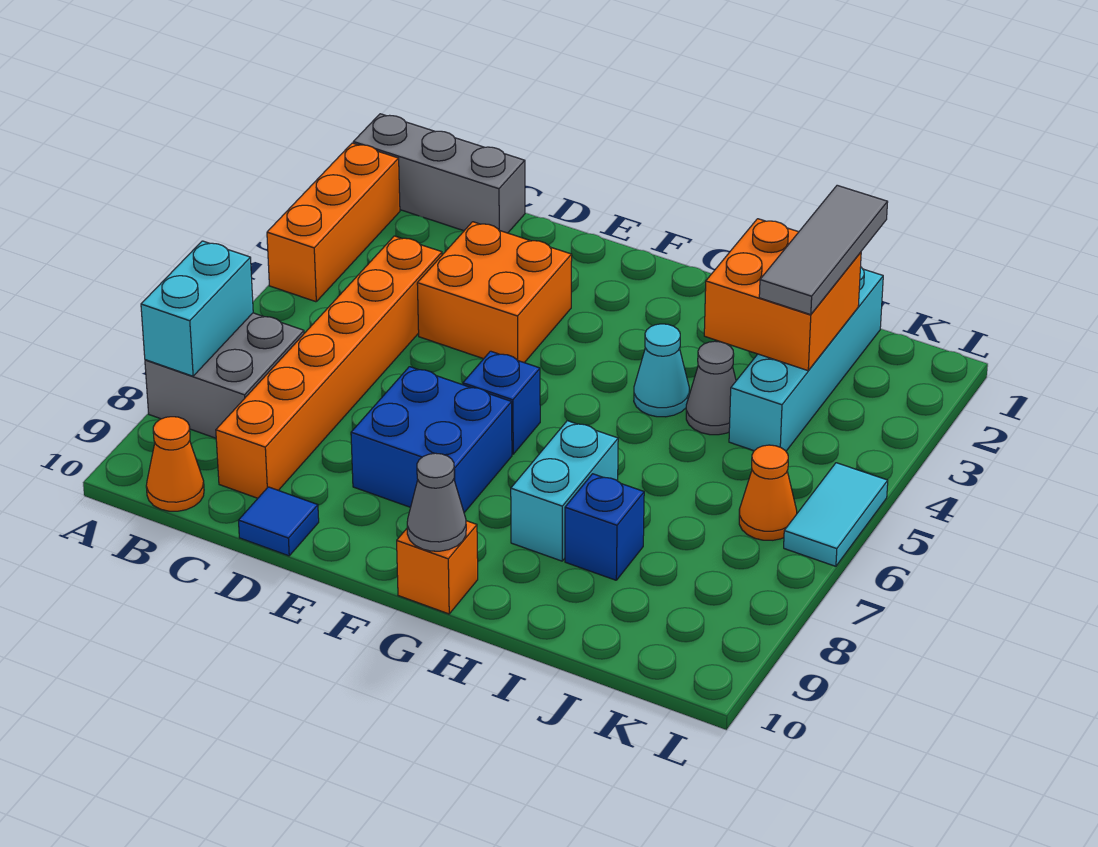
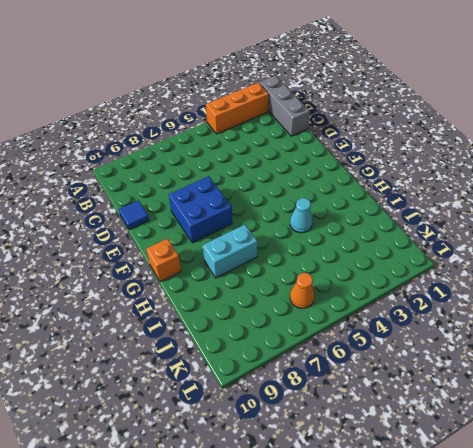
none -> grey brick A7:B8 level 1
none -> orange cone B10 level 1
none -> orange brick C4:C9 level 1

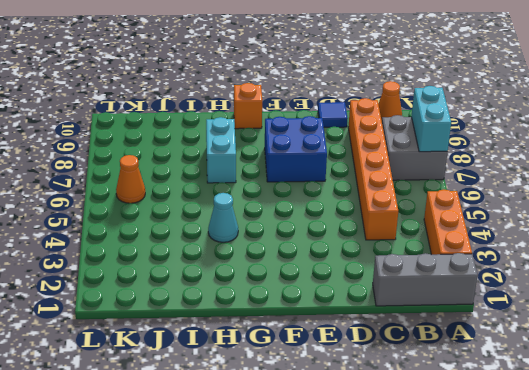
none -> orange brick D3:E4 level 1
none -> blue brick F6 level 1
none -> grey cone I4 level 1

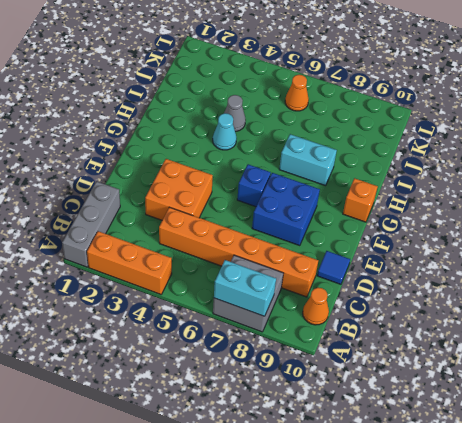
none -> blue brick I8 level 1
none -> cyan brick J1:J4 level 1
none -> cyan tile L5:L6 level 1

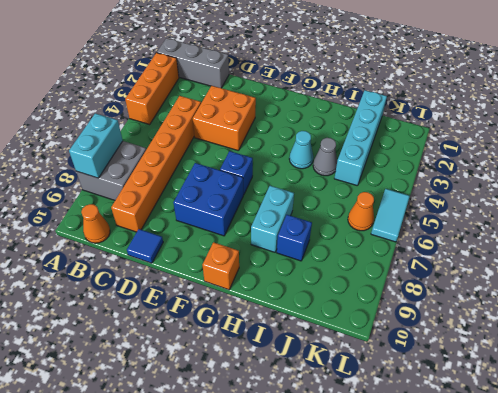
none -> grey cone G10 level 2
none -> orange brick I2:J3 level 2
none -> grey tile J1:J3 level 3

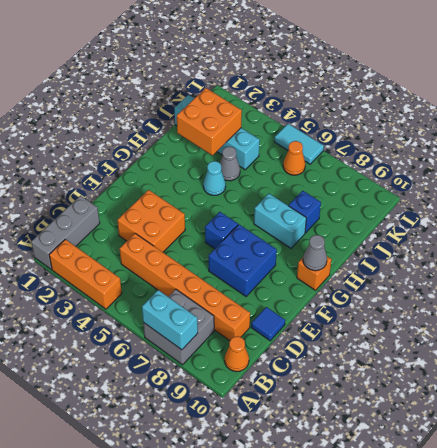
none -> grey tile J1:J3 level 3

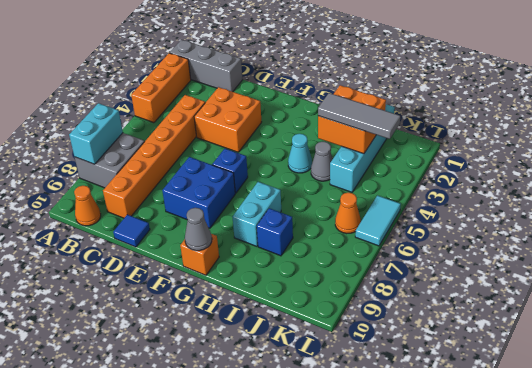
grey tile I3:K3 level 3 -> grey tile J1:J3 level 3

